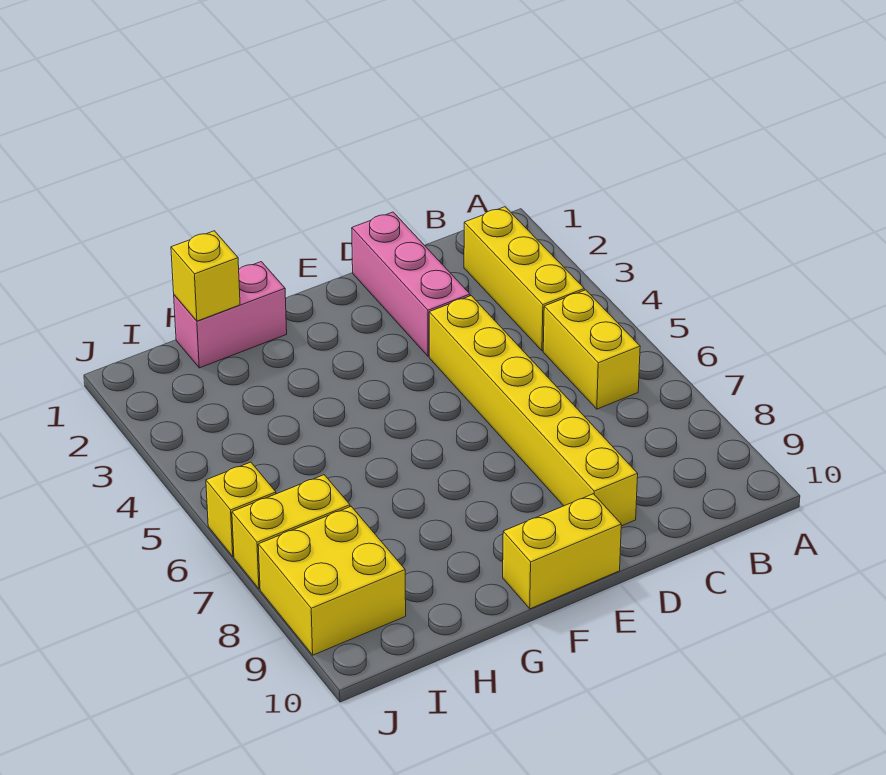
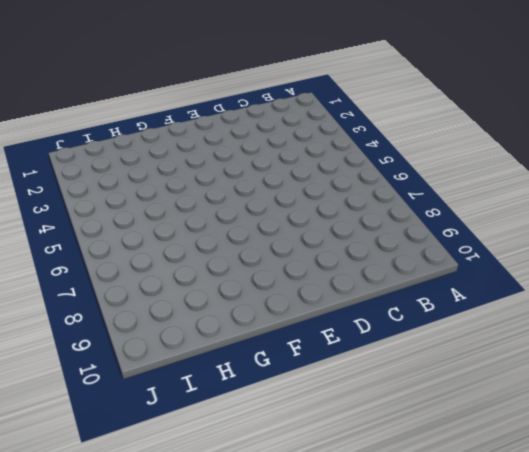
none -> yellow brick B2:B4 level 1
none -> yellow brick B5:B6 level 1

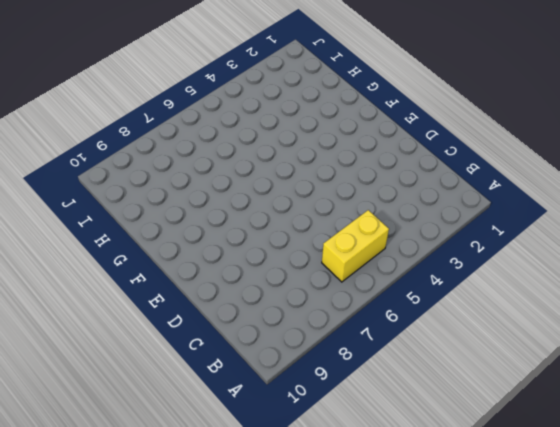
none -> yellow brick B2:B4 level 1
none -> pink brick D1:D3 level 1

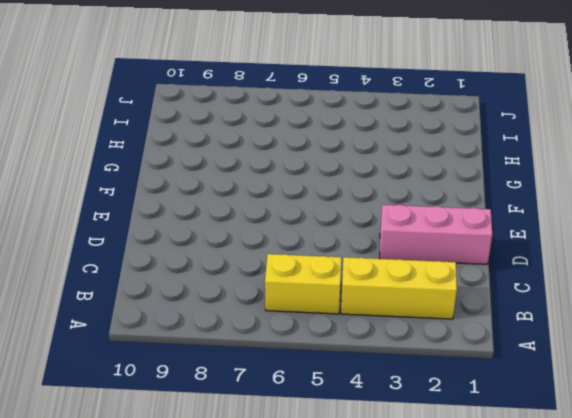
none -> yellow brick D4:D9 level 1
none -> yellow brick E10:F10 level 1

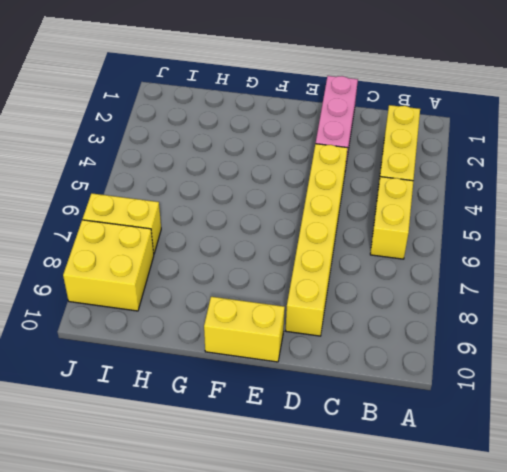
none -> pink brick G1:H1 level 1
none -> yellow brick J6 level 1

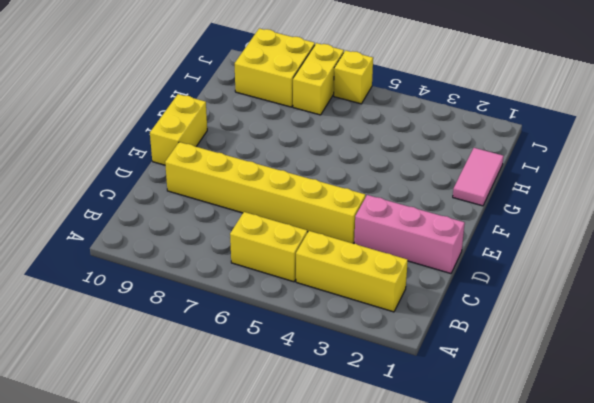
pink tile G1:H1 level 1 -> pink brick G1:H1 level 1
none -> yellow brick H1 level 2

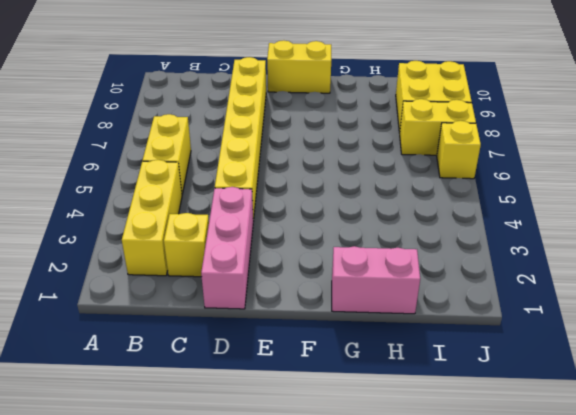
yellow brick C2 level 1 -> yellow brick H1 level 2

